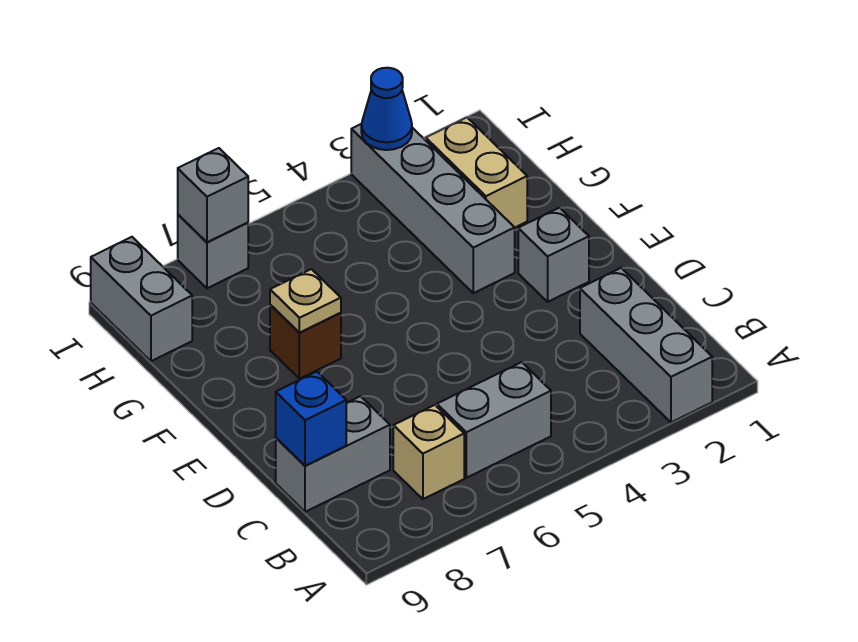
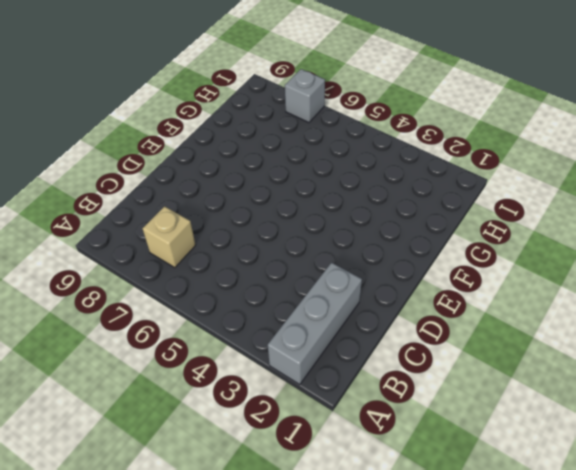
none -> grey brick B5:B6 level 1
none -> grey brick C8:C9 level 1
none -> grey brick E2 level 1

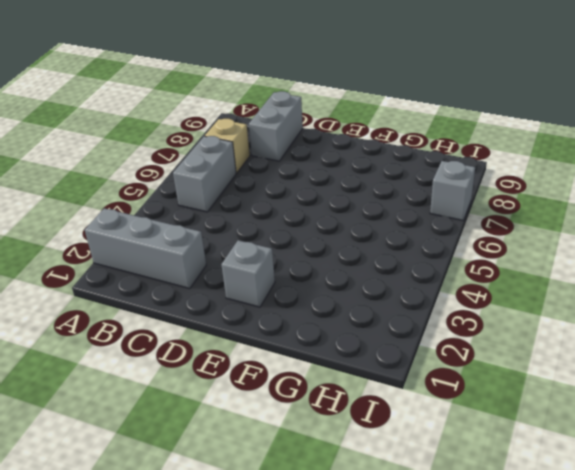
none -> grey brick F3:I3 level 1
none -> brown brick F7 level 1
none -> tan brick G2:H2 level 1

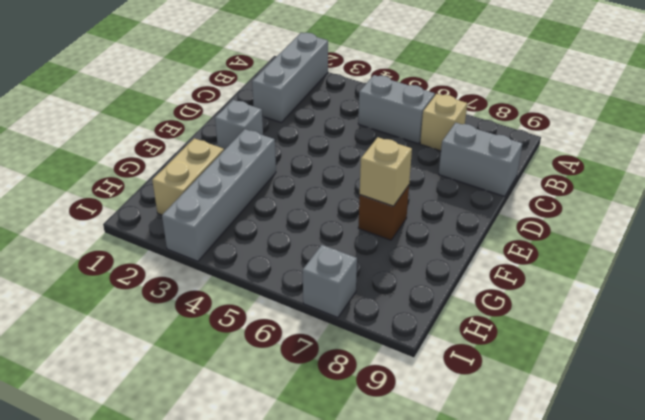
tan brick F7 level 2 -> tan plate F7 level 2
none -> grey brick H9:I9 level 1
none -> blue brick C9 level 2
none -> blue cone I3 level 2

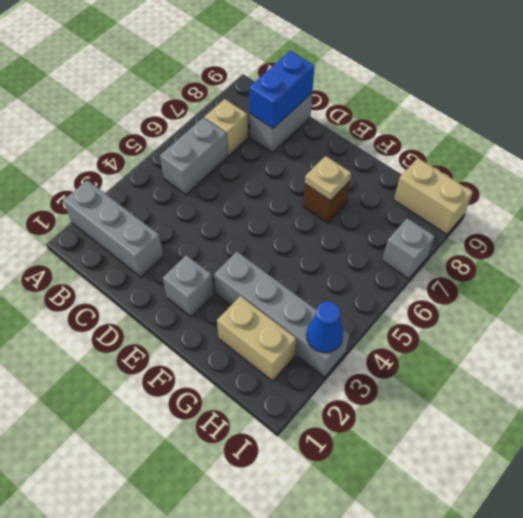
blue brick C8:C9 level 2 -> blue brick C9 level 2
tan brick H9:I9 level 1 -> grey brick H9:I9 level 1
none -> grey brick I7 level 2

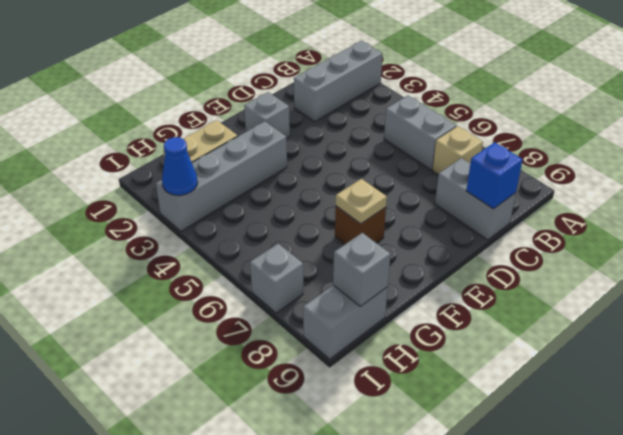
grey brick H9 level 2 -> grey brick I7 level 2

